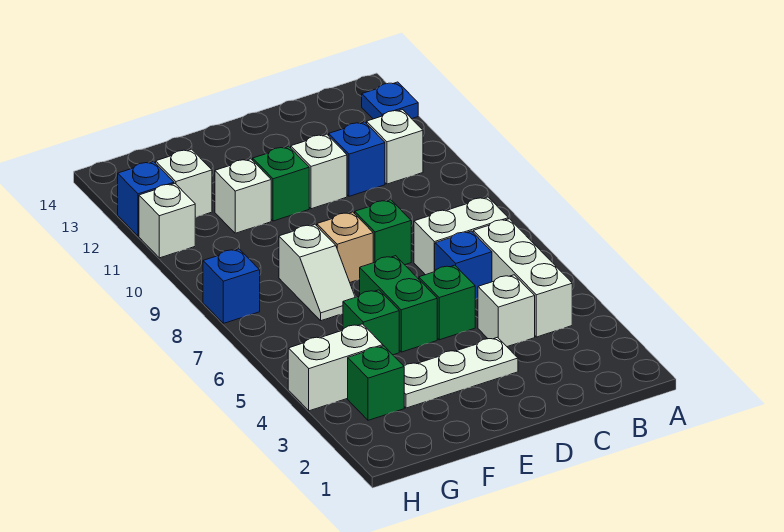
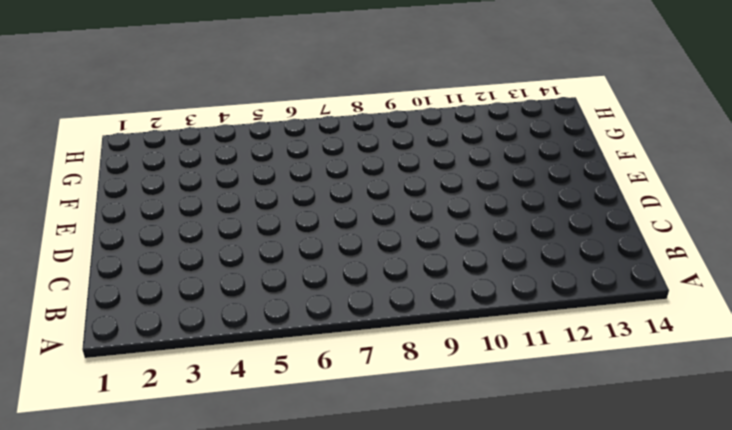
none -> blue plate A13 level 1
none -> white brick B4:B6 level 1
none -> white brick B7:C7 level 1

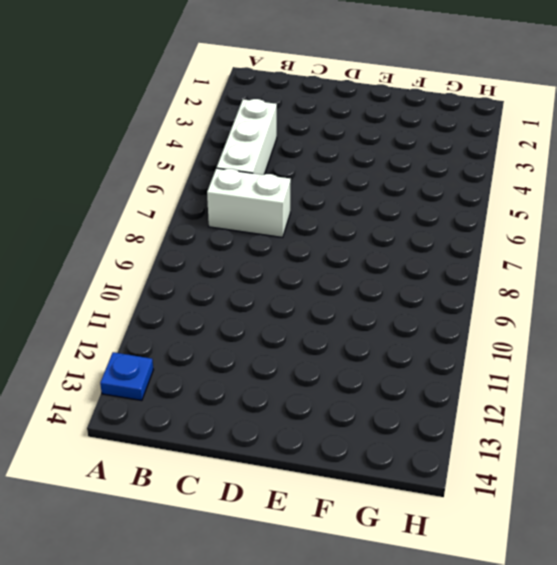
none -> white brick B11 level 1
none -> white brick C4 level 1
none -> blue brick C6 level 1

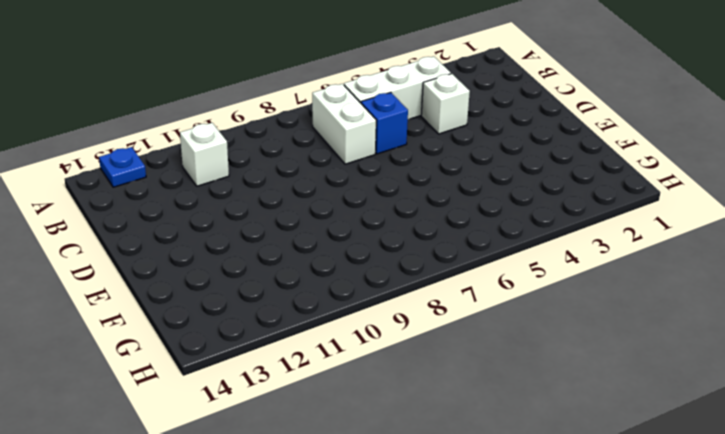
none -> blue brick C11 level 1
none -> white plate D3:F3 level 1
none -> green brick D5 level 1

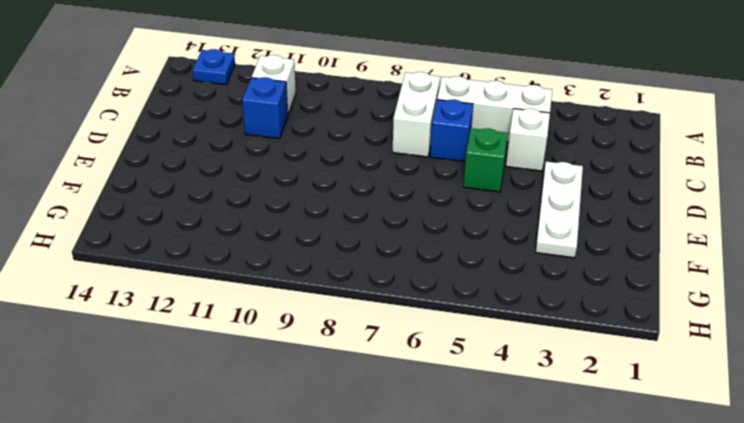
none -> green brick D8 level 1
none -> white brick D11 level 1
none -> green brick E5:E6 level 1

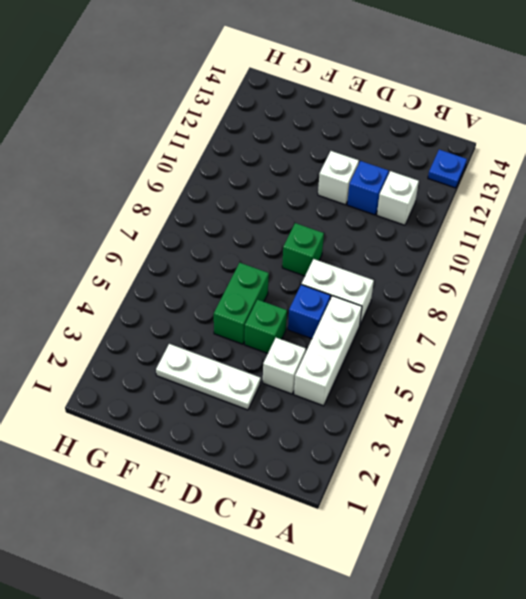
none -> tan brick E8 level 1
none -> green brick E11 level 1
none -> green brick F5 level 1

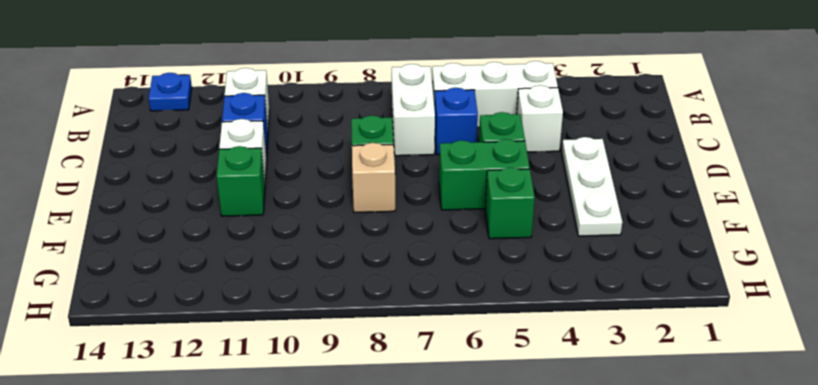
none -> white slope F7:F8 level 1 top 8
none -> white brick F11 level 1
none -> green brick G3 level 1

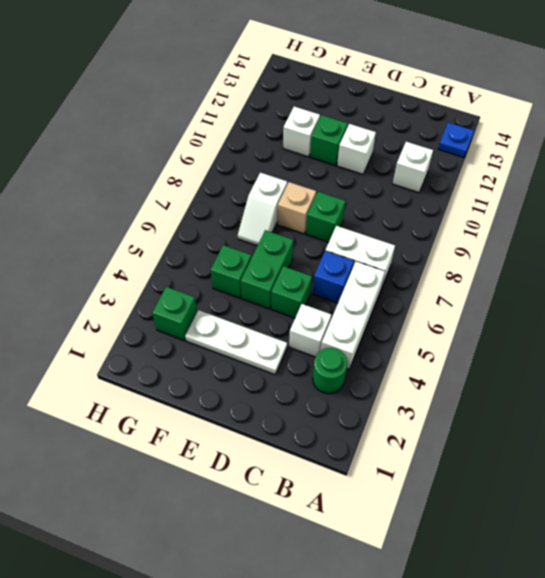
green round brick B3 level 1 -> none
none -> blue brick C11 level 1
none -> white brick G4:H4 level 1
none -> white brick G12 level 1

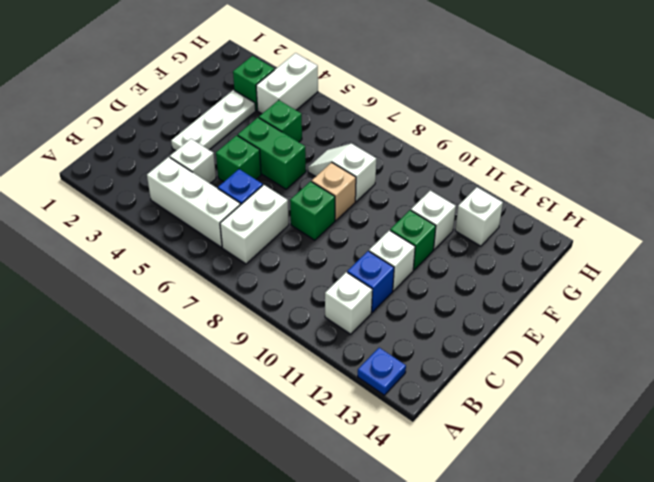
none -> blue brick H8 level 1
none -> white brick H11 level 1
none -> blue brick H12 level 1

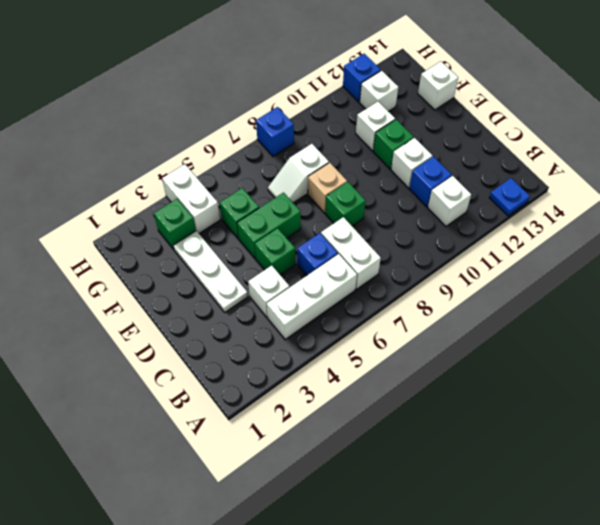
white brick F14 level 1 -> white brick H11 level 1

